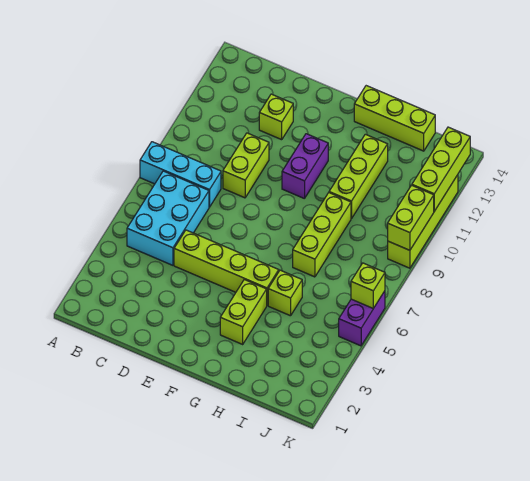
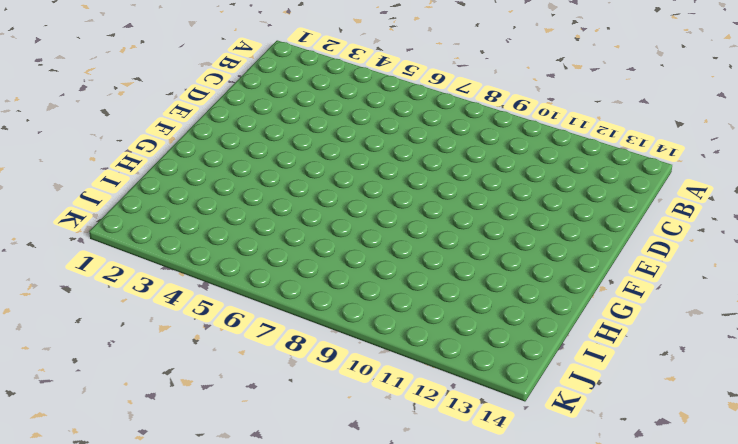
none -> cyan brick A8:C8 level 1
none -> cyan brick B5:C7 level 1
none -> lime brick D5:G5 level 1

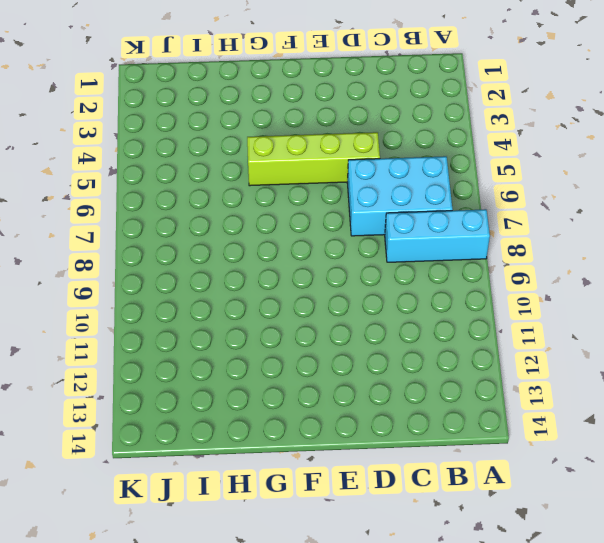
cyan brick B6:D7 level 1 -> cyan brick B5:C7 level 1
none -> lime brick D9:D10 level 1
none -> lime brick D12 level 1
none -> purple brick F10:F11 level 1

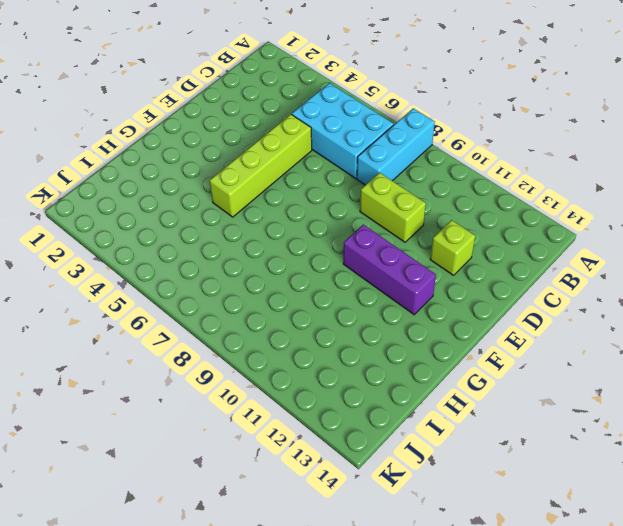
purple brick F10:F12 level 1 -> purple brick F10:F11 level 1
none -> lime brick G3:G4 level 1
none -> lime brick G14:I14 level 1
none -> lime brick H5 level 1

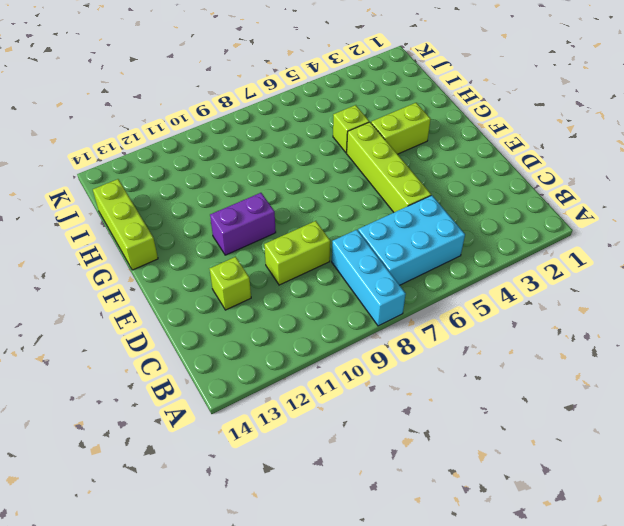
none -> lime brick H7:H9 level 1
none -> lime brick H10:H12 level 1
none -> purple brick K5:K6 level 1

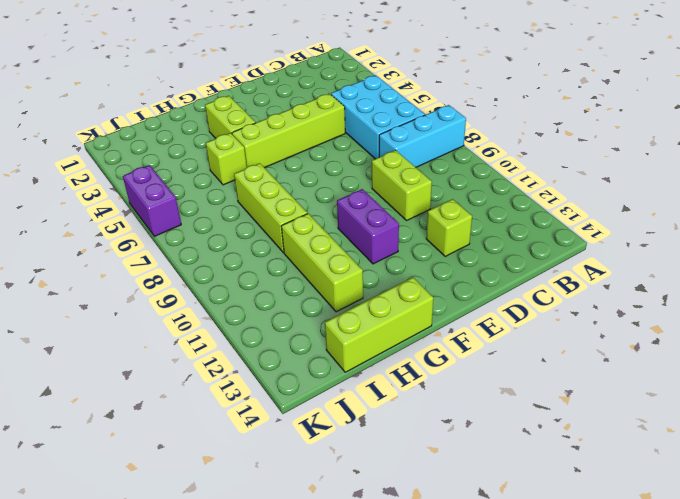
none -> lime brick K9:K12 level 1
none -> lime brick K6 level 2
none -> lime brick K9:K10 level 2

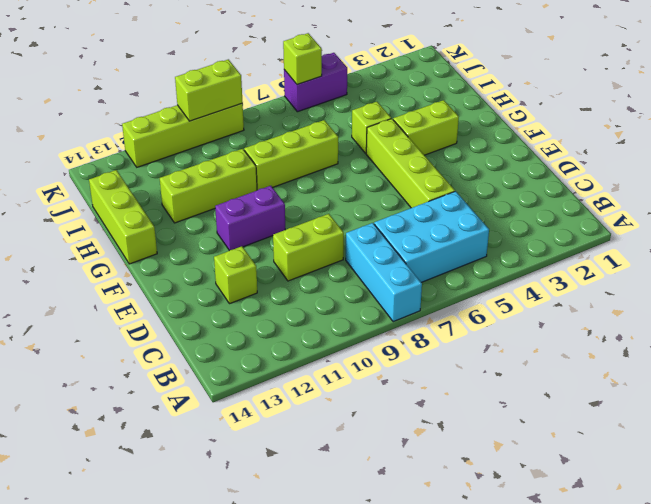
none -> lime brick K11:K13 level 2

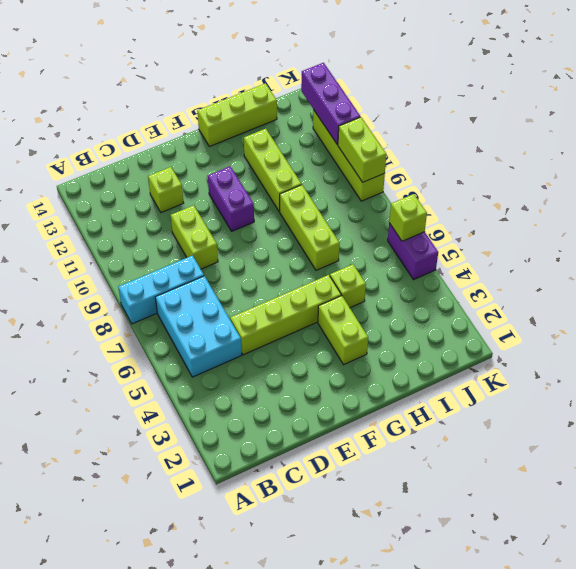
purple brick K11:K13 level 2 -> lime brick K11:K13 level 2

